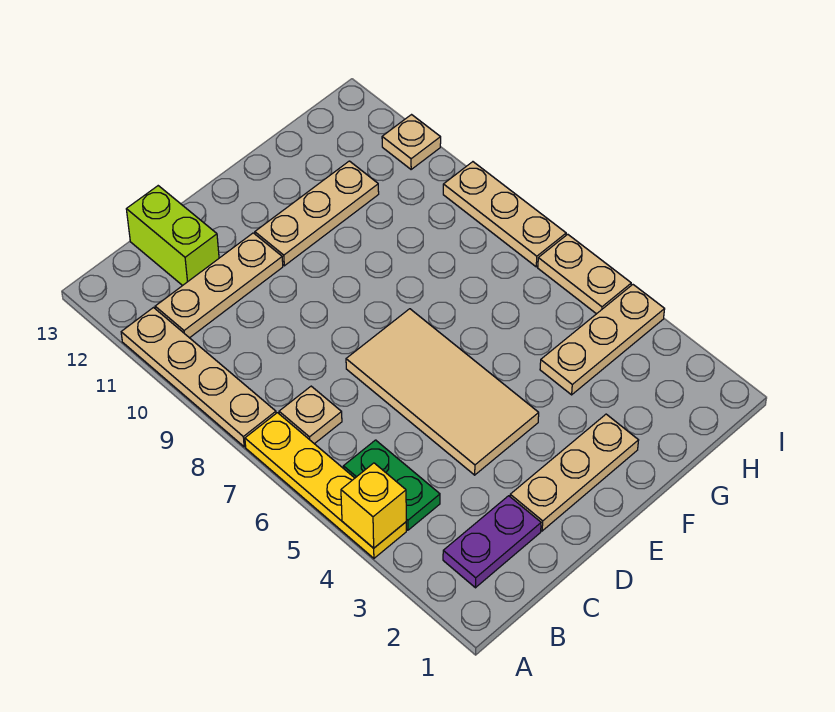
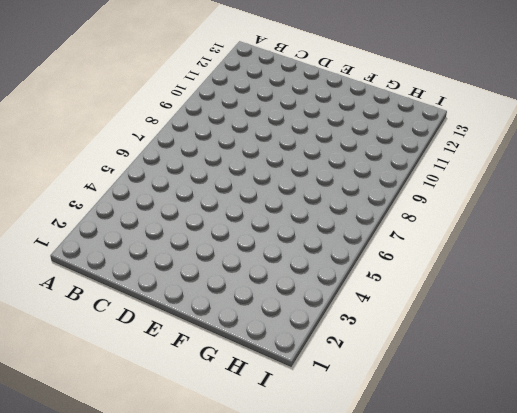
none -> yellow plate A4:A7 level 1
none -> tan plate A8:A11 level 1
none -> purple plate B2:C2 level 1

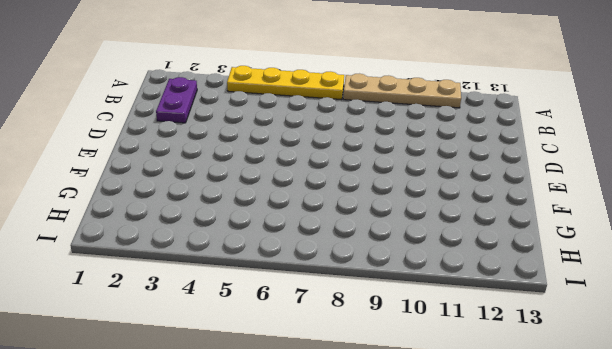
none -> green plate B4:B5 level 1
none -> tan plate B7 level 1
none -> tan plate B11:D11 level 1

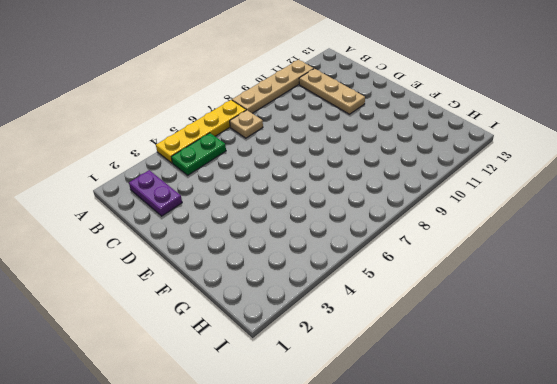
none -> lime brick C12:C13 level 1
none -> tan plate D2:F2 level 1
none -> tan tile D4:E7 level 1

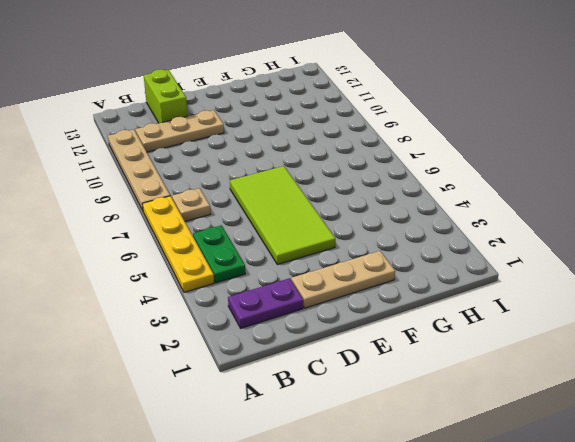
lime tile D4:E7 level 1 -> tan tile D4:E7 level 1
none -> tan plate E11:G11 level 1
none -> tan plate G4:I4 level 1
none -> tan plate I5:I6 level 1

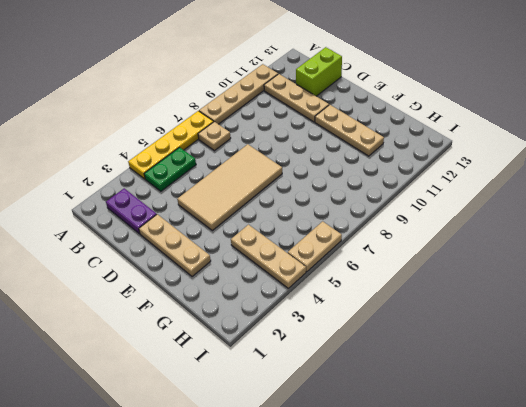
none -> tan plate I7:I9 level 1
none -> tan plate I11 level 1
none -> yellow brick A4 level 2

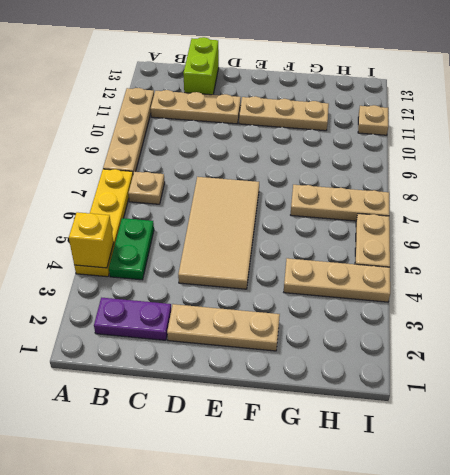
tan plate G7:I7 level 1 -> tan plate I7:I9 level 1

